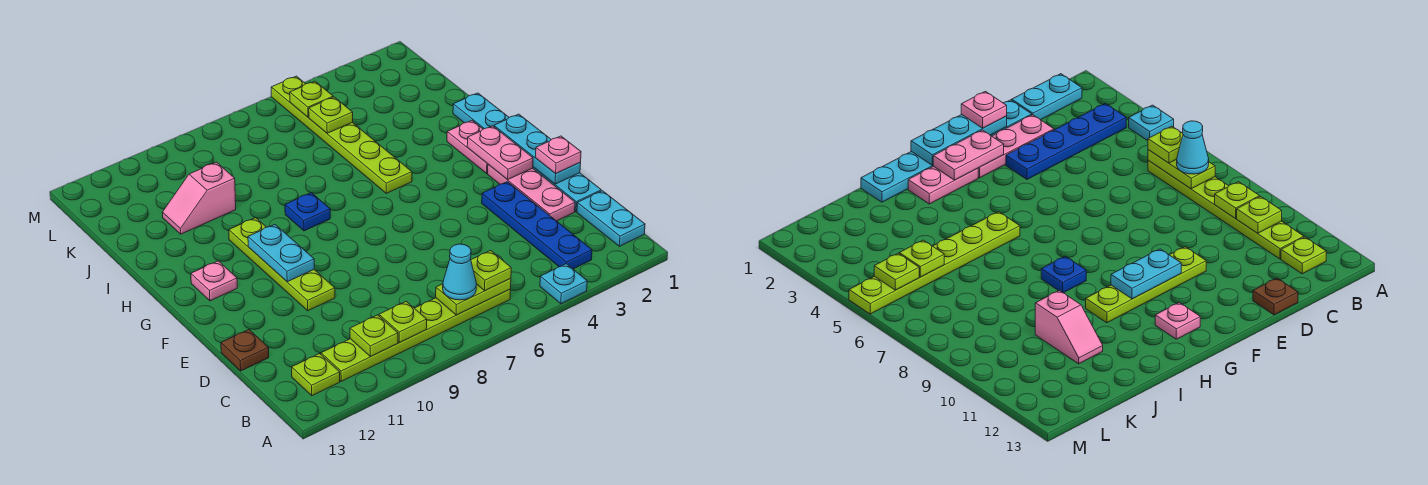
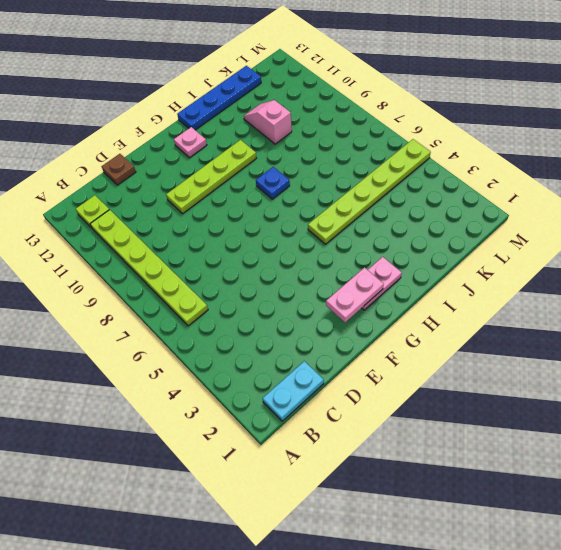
blue plate H13:K13 level 1 -> blue plate B3:E3 level 1
none -> cyan plate A4 level 1
none -> cyan plate D1:I1 level 1
none -> pink plate D2:F2 level 1

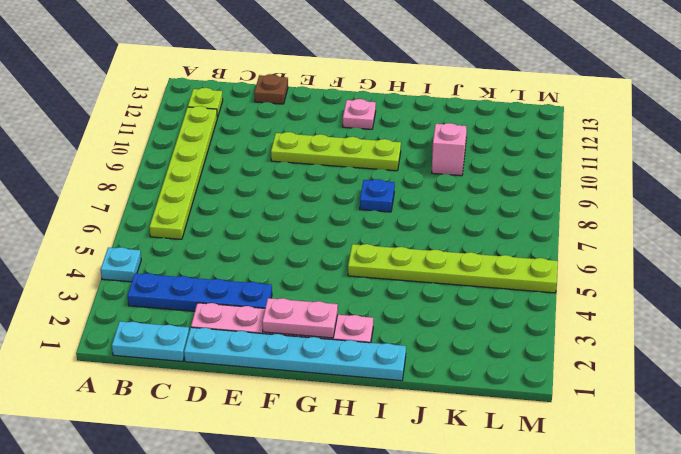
none -> lime plate B6:B7 level 2
none -> lime plate B9 level 2
none -> lime plate B10 level 2

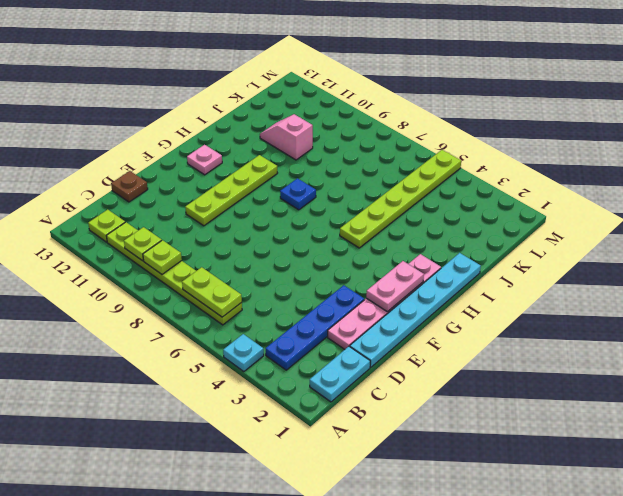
none -> cyan plate E1:G1 level 2
none -> cyan plate F10:G10 level 2
none -> lime plate K5 level 2

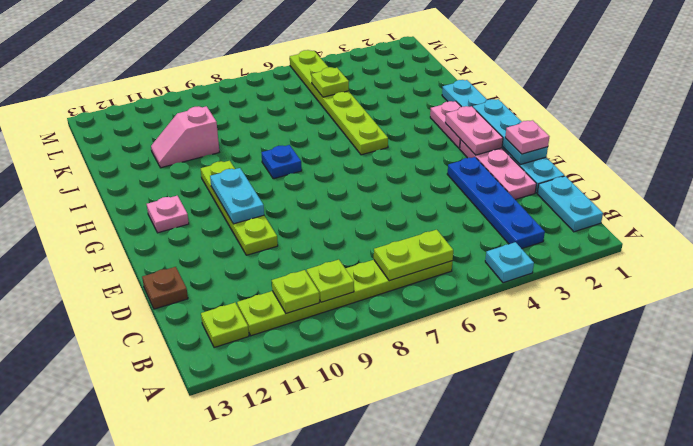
none -> lime plate L5 level 2
none -> lime plate B6 level 3
none -> cyan cone B7 level 3

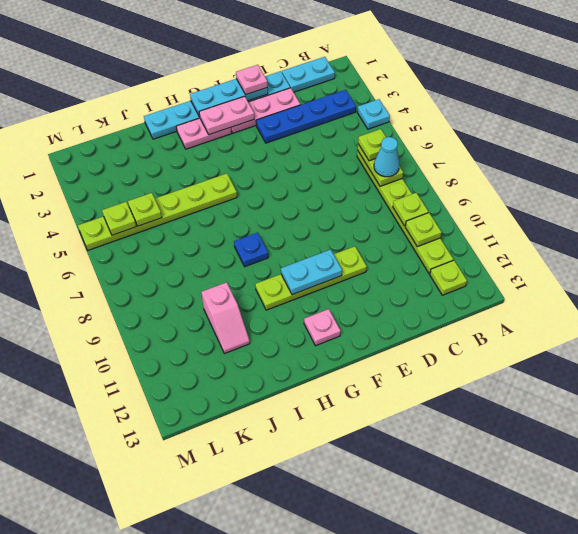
none -> brown plate D13 level 1

